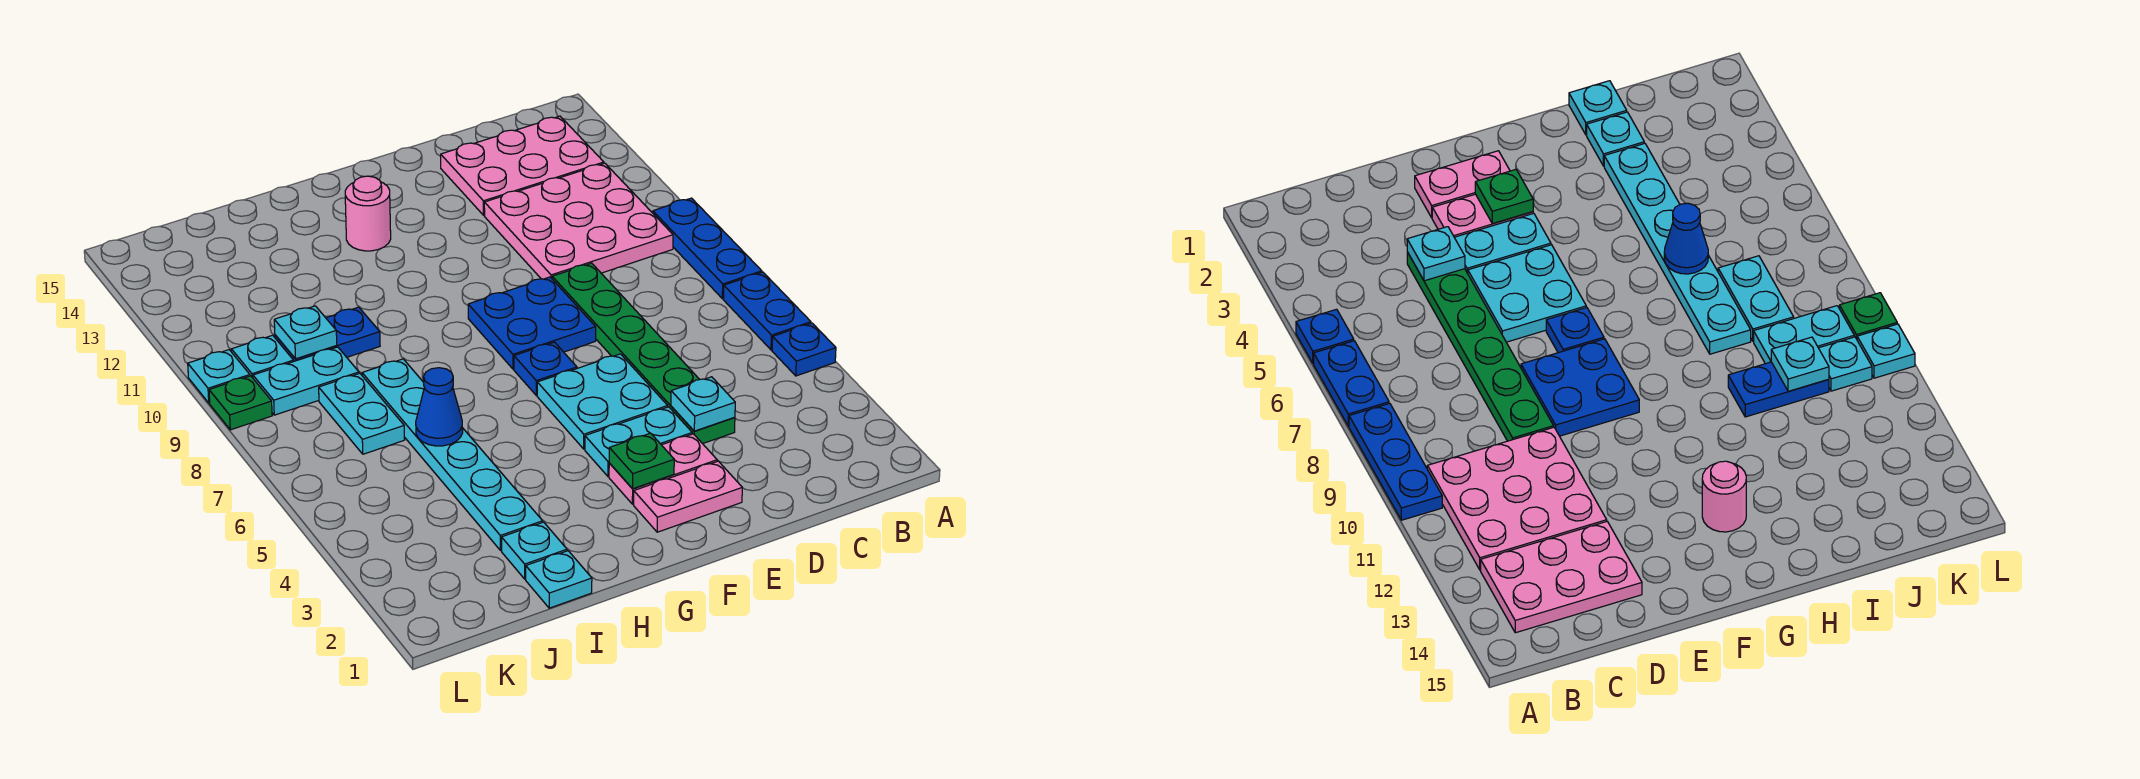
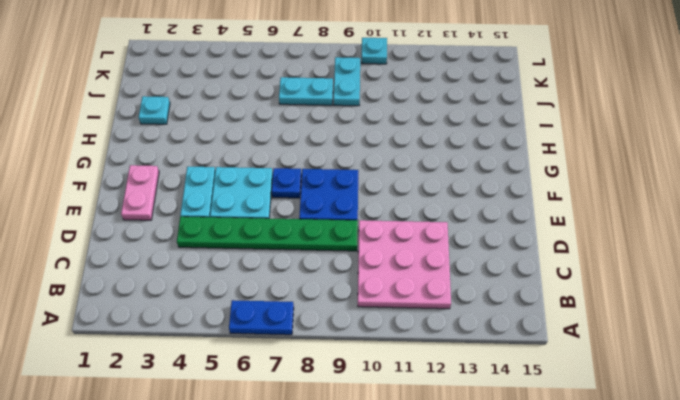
none -> blue plate A5 level 1
none -> blue plate A8:A10 level 1
none -> pink plate B13:D14 level 1

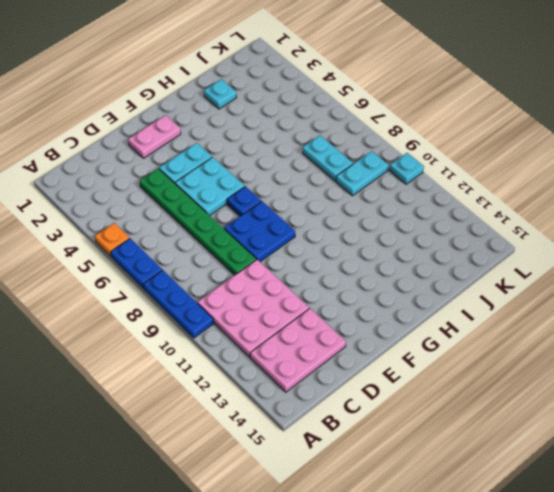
orange plate A5 level 1 -> blue plate A5 level 1
none -> pink plate E3:F3 level 1
none -> pink round brick G13 level 1
none -> cyan plate I1 level 1

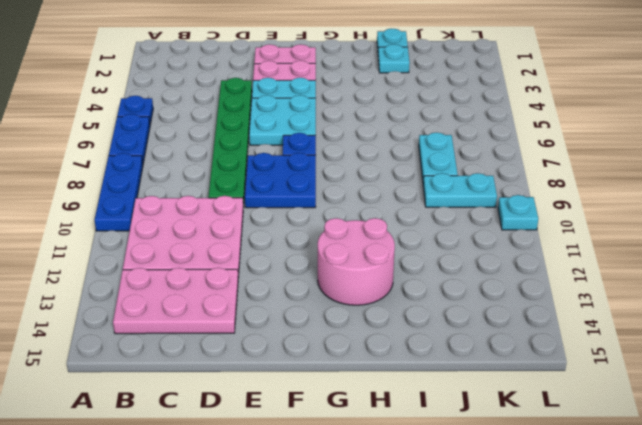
pink round brick G12:H13 level 1 -> pink round brick G13 level 1
none -> cyan plate I3:I8 level 1
none -> blue plate I10:J10 level 1
none -> cyan plate K10 level 1

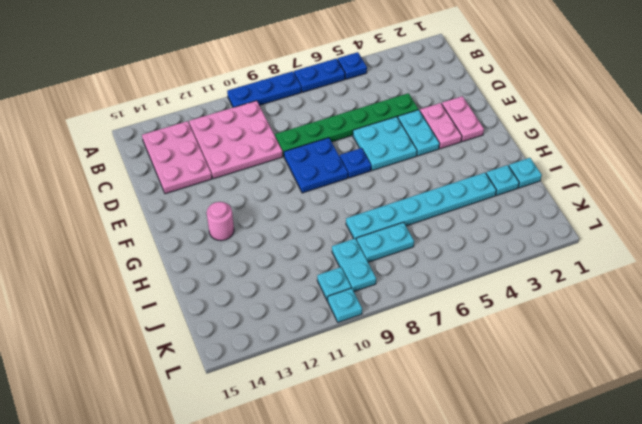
none -> blue plate I10:J10 level 1
none -> green plate L9 level 1
none -> cyan plate D4 level 2

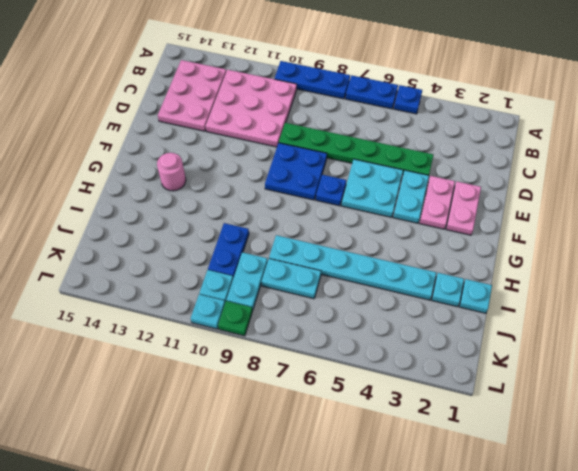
none -> cyan plate D4 level 2
none -> green plate F3 level 2
none -> blue cone I6 level 2

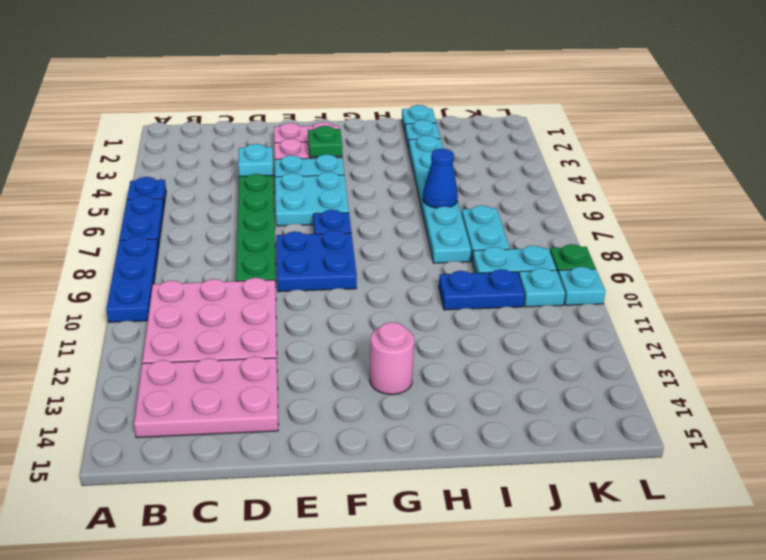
none -> cyan plate J10 level 2

